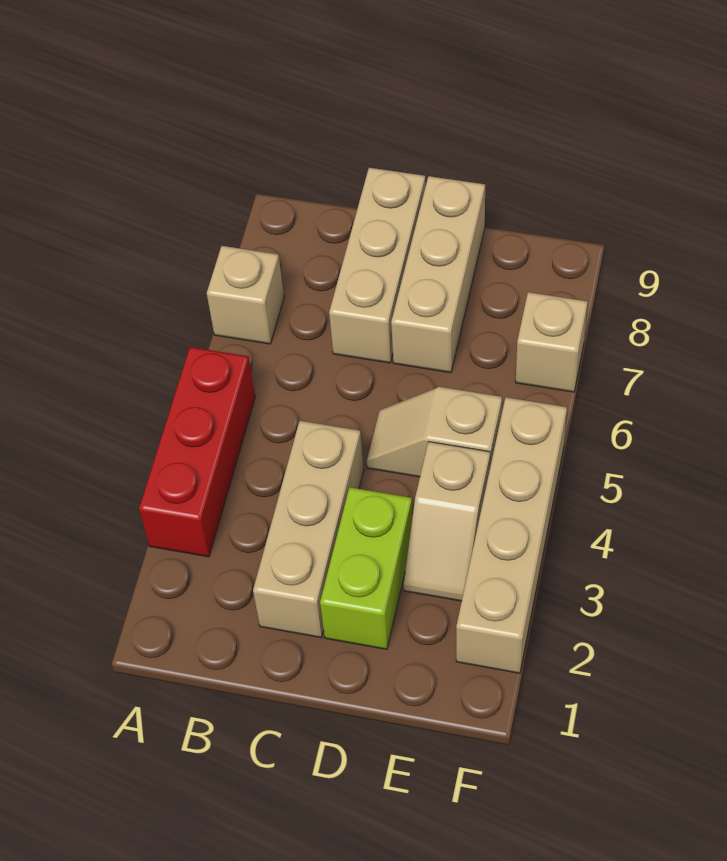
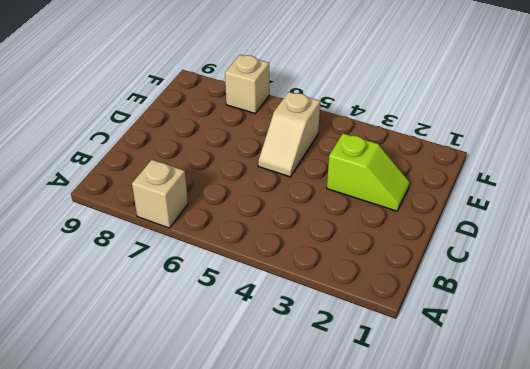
lime slope D2:D3 level 1 top 3 -> lime brick D2:D3 level 1
none -> red brick A3:A5 level 1
none -> tan brick C2:C4 level 1

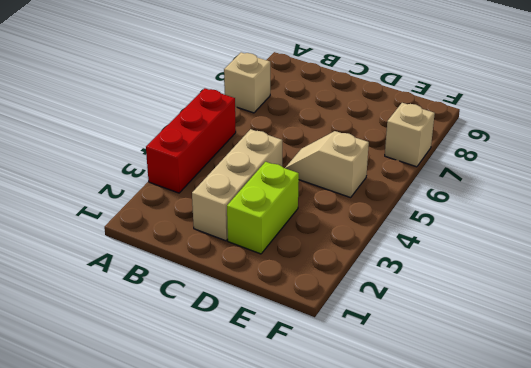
none -> tan brick C7:C9 level 1
none -> tan brick D7:D9 level 1

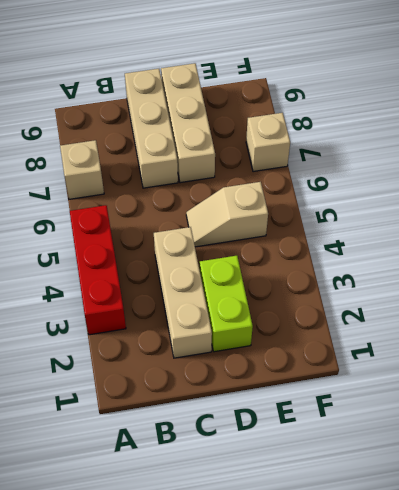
none -> tan slope E3:E4 level 1 top 4
none -> tan brick F2:F5 level 1

